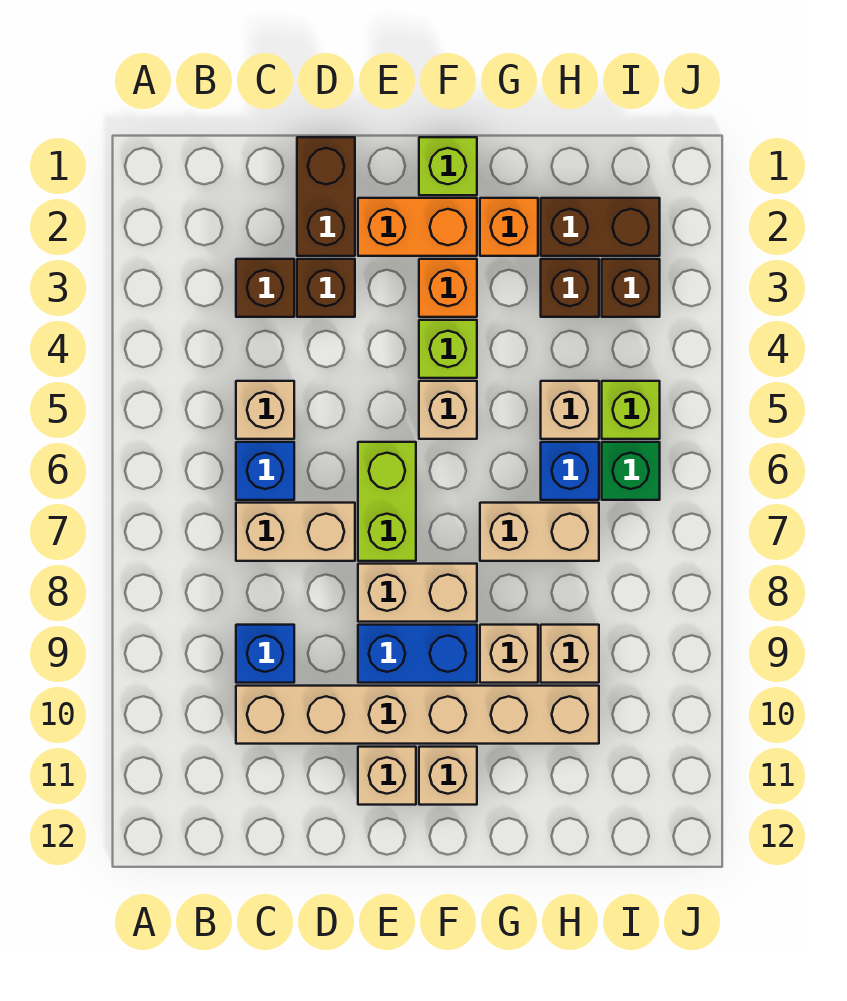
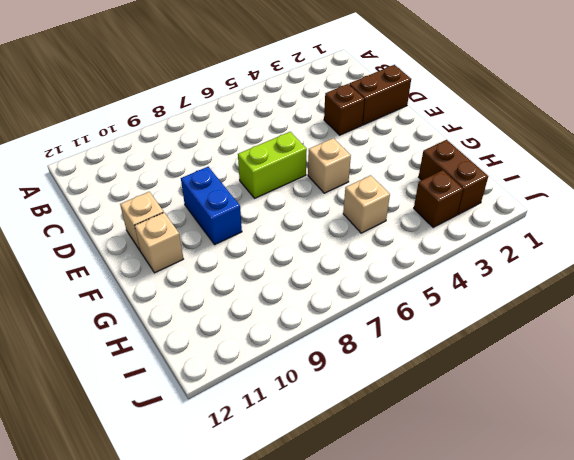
none -> brown brick C3 level 1
none -> tan brick C5 level 1
none -> blue brick C6 level 1

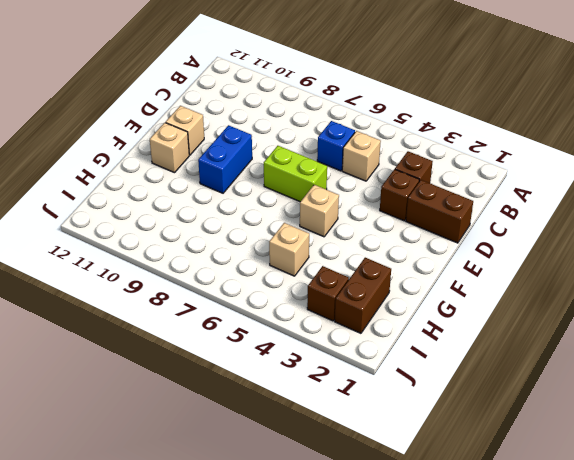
none -> tan brick C7:D7 level 1
none -> blue brick C9 level 1
none -> tan brick C10:H10 level 1

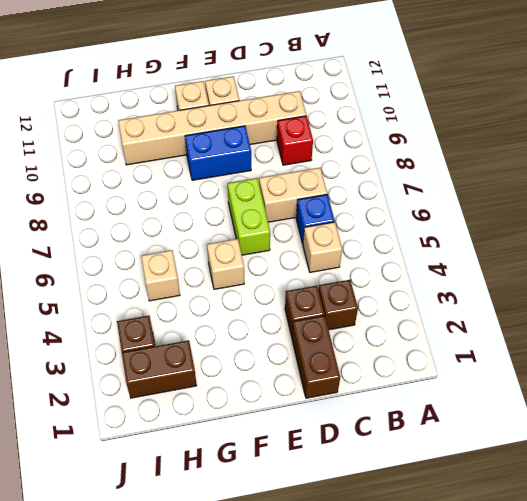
red brick C9 level 1 -> blue brick C9 level 1
none -> orange brick E2:F2 level 1
none -> tan brick E8:F8 level 1
none -> lime brick F1 level 1

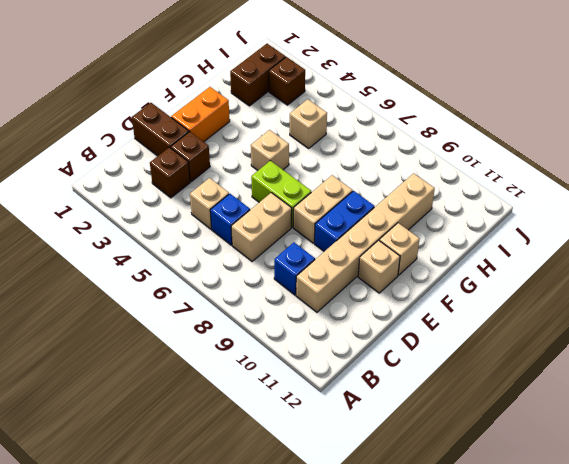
none -> lime brick F1 level 1
none -> orange brick F3 level 1
none -> lime brick F4 level 1

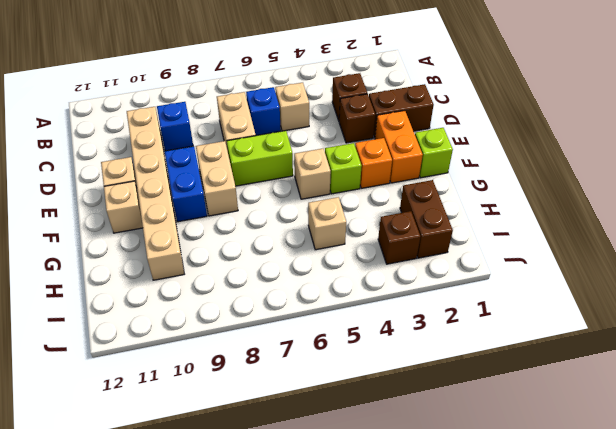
none -> orange brick G2 level 1
none -> tan brick G7:H7 level 1
none -> tan brick G9 level 1

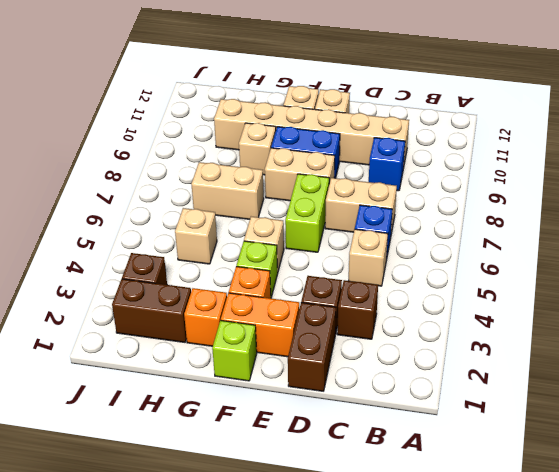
none -> brown brick H3 level 1
none -> blue brick H6 level 1
none -> tan brick H9 level 1

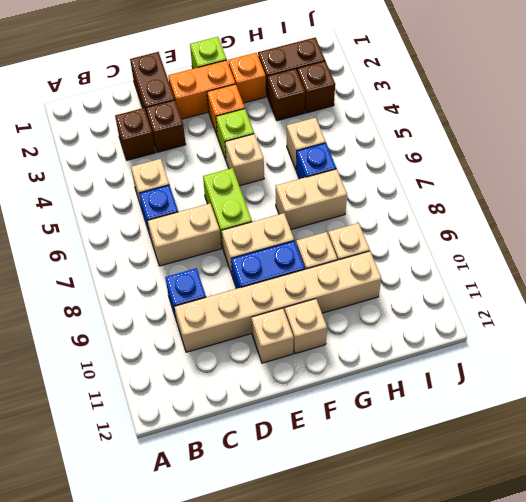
none -> lime brick I5 level 1
none -> green brick I6 level 1

